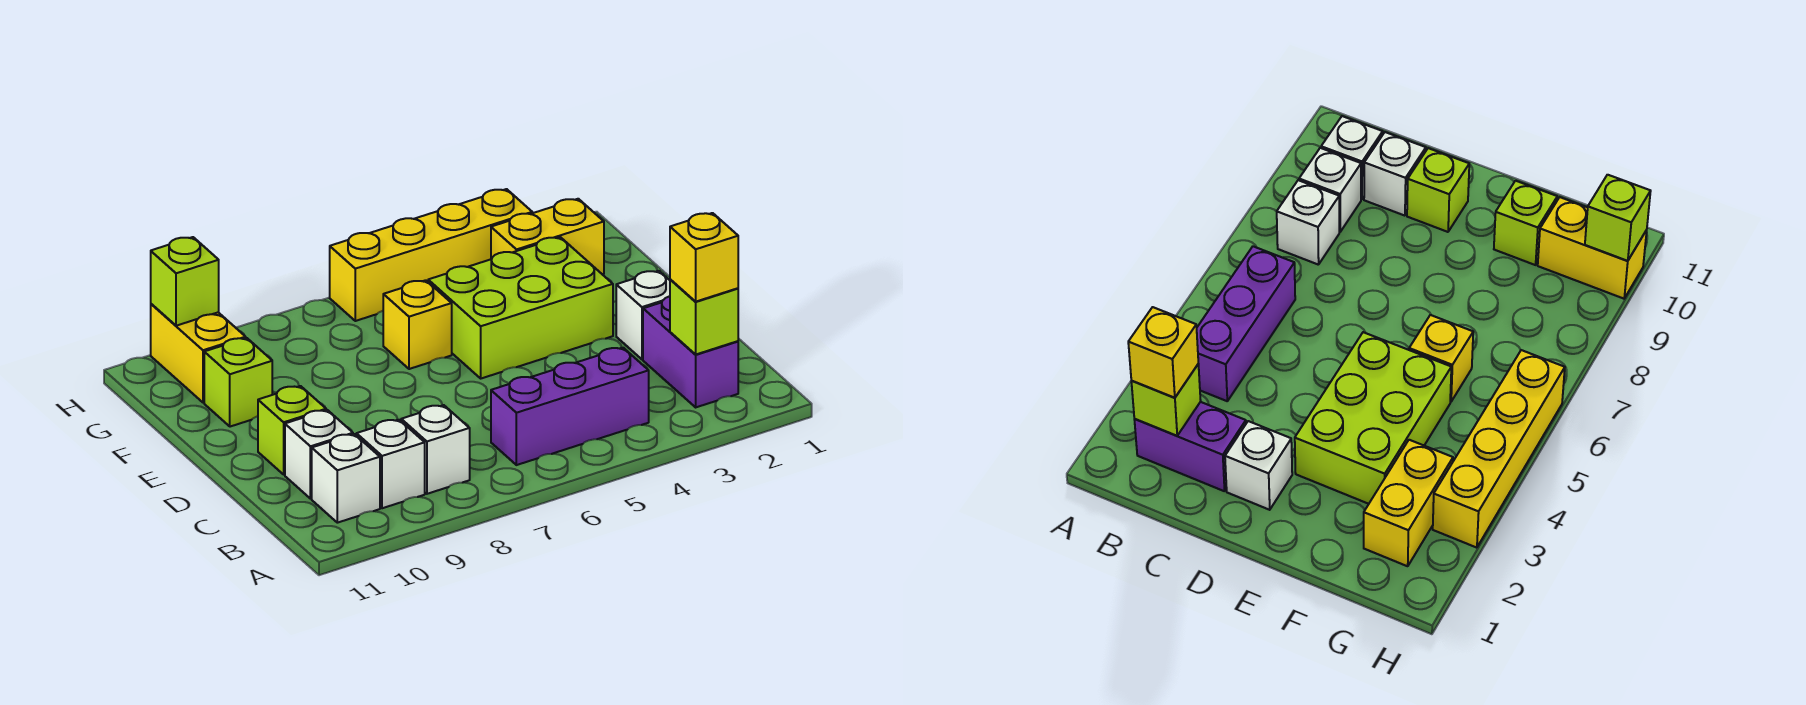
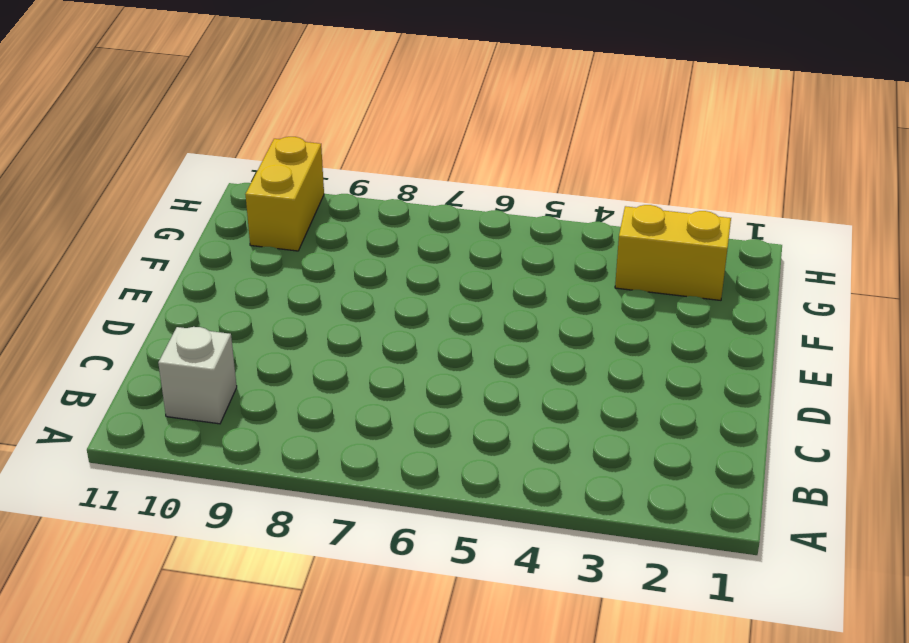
none -> purple brick B2:C2 level 1
none -> purple brick B4:B6 level 1
none -> white brick B8 level 1

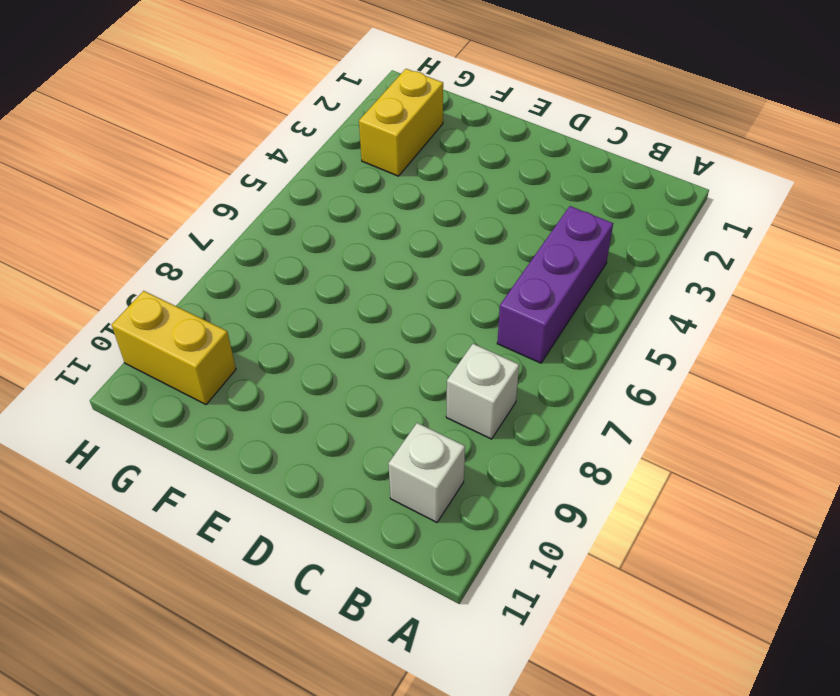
none -> purple brick B2:C2 level 1
none -> white brick B9 level 1
none -> white brick C10 level 1

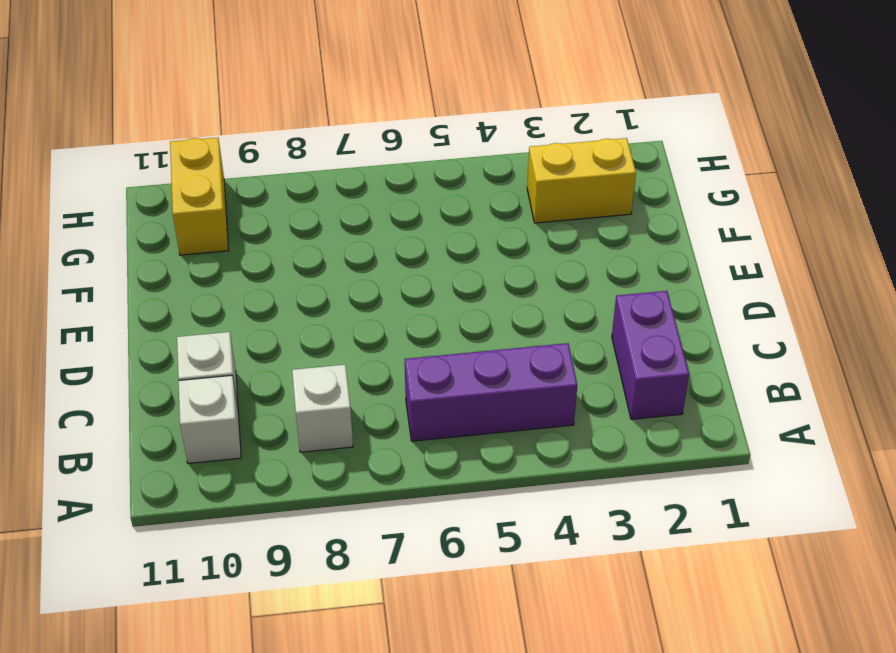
none -> white brick B9 level 1
none -> white brick D2 level 1
none -> lime brick D10 level 1

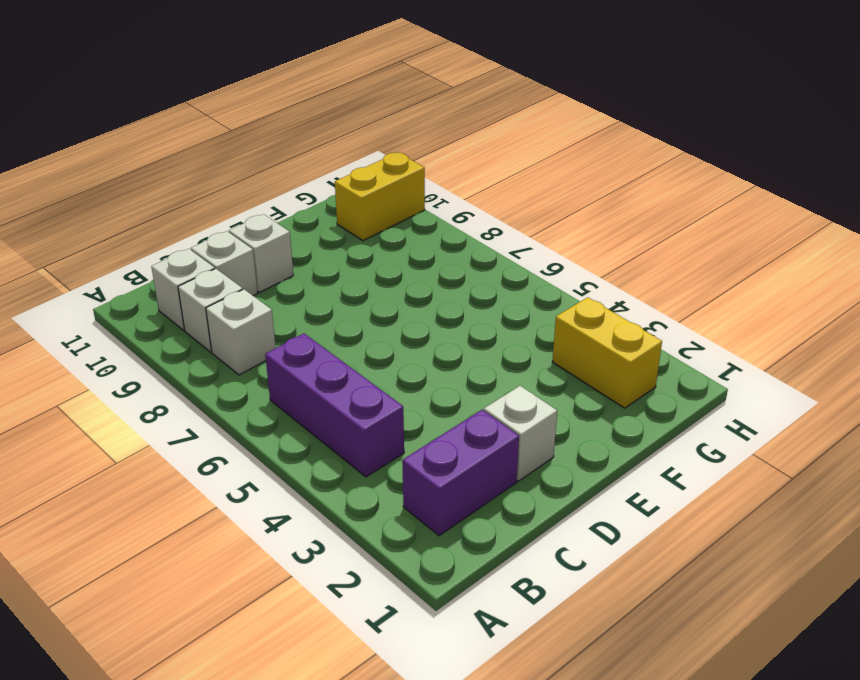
white brick D10 level 1 -> lime brick D10 level 1
none -> lime brick E3:F5 level 1
none -> yellow brick F6 level 1
none -> lime brick F10 level 1

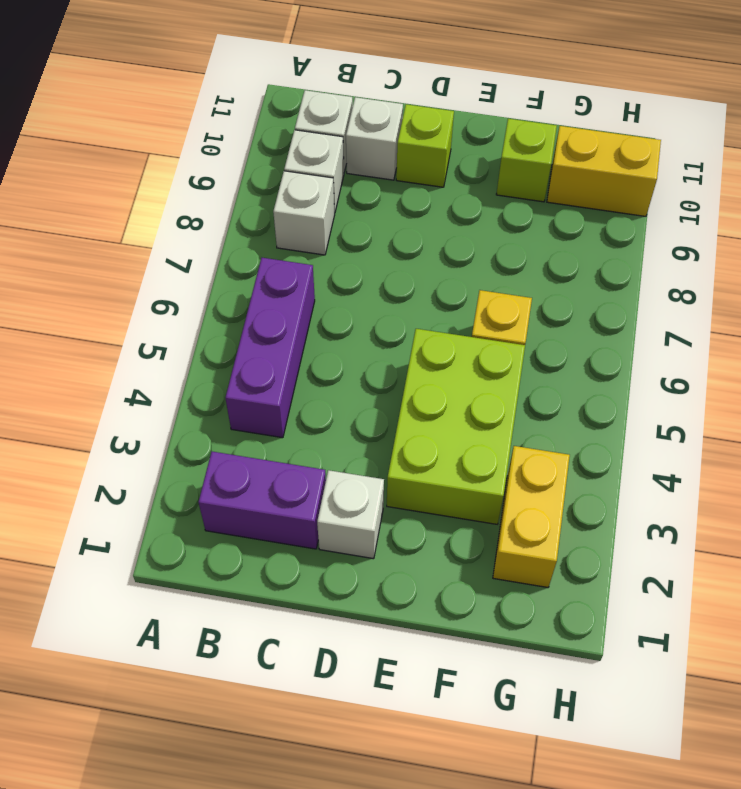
none -> yellow brick H3:H6 level 1
none -> lime brick B2 level 2
none -> lime brick H10 level 2

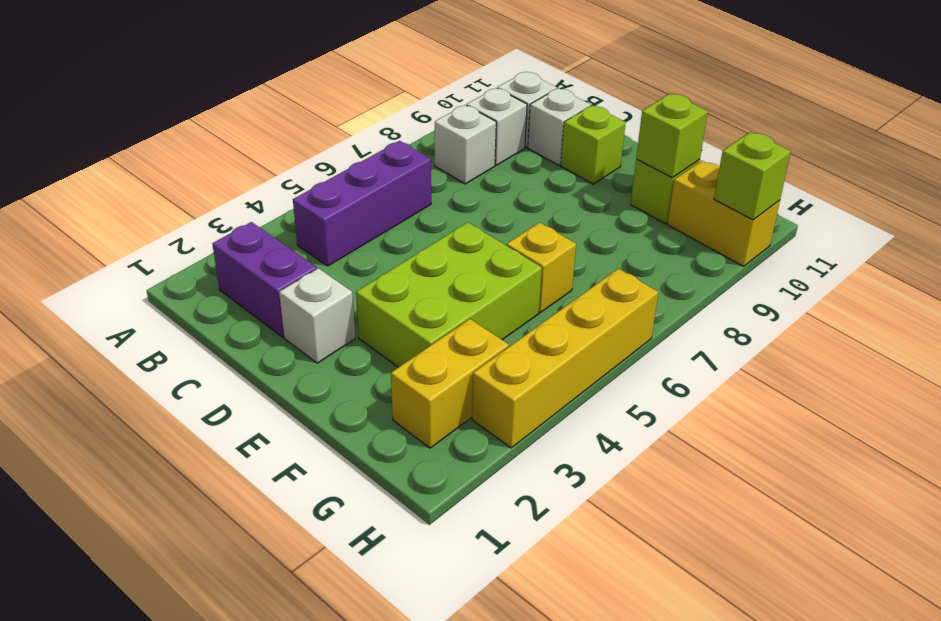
lime brick F10 level 2 -> lime brick B2 level 2
none -> yellow brick B2 level 3

